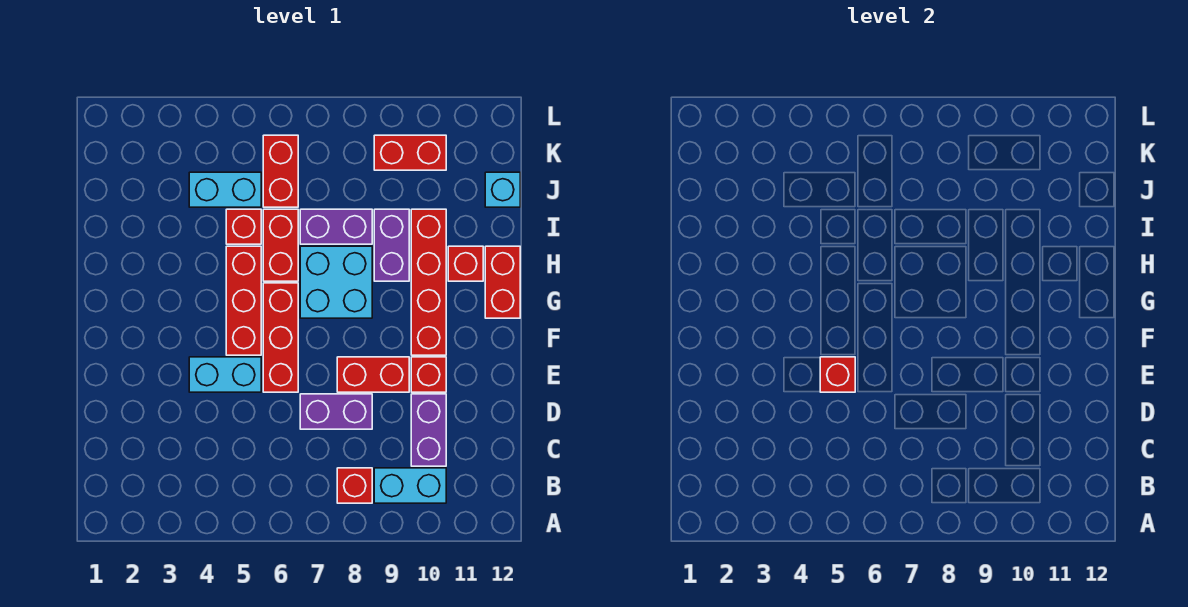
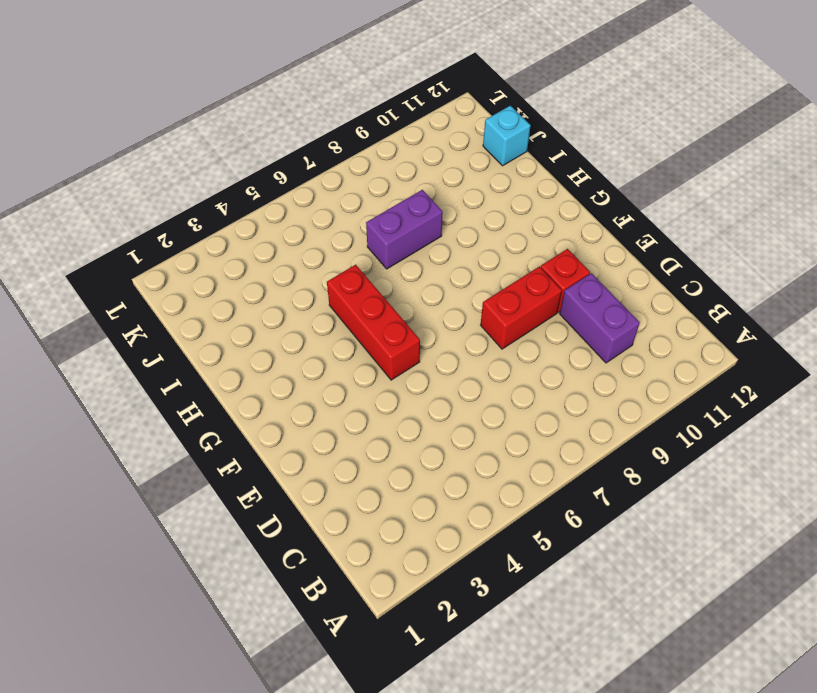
none -> red brick B8 level 1
none -> cyan brick B9:B10 level 1
none -> purple brick D7:D8 level 1

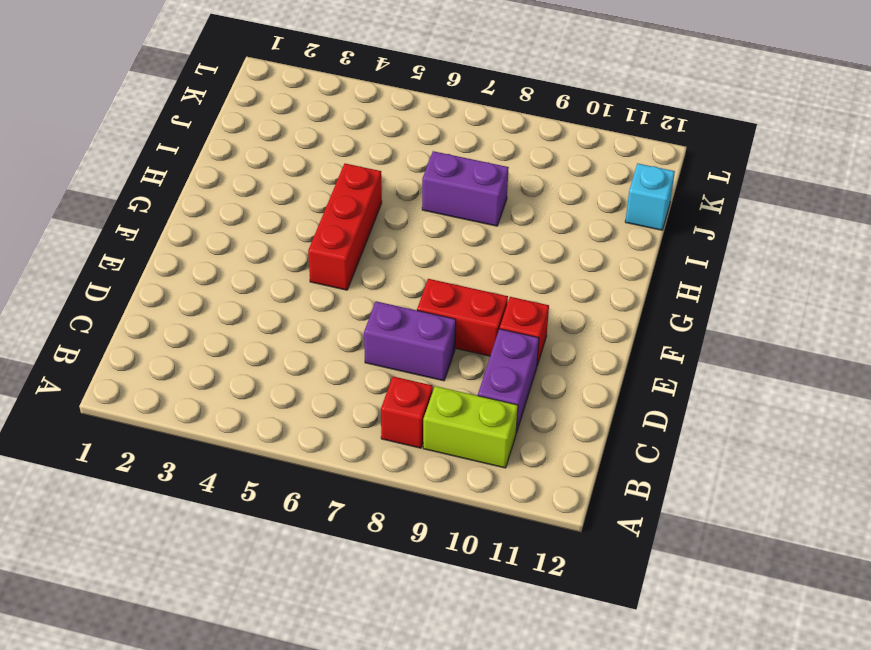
lime brick B9:B10 level 1 -> cyan brick B9:B10 level 1
none -> cyan brick E4:E5 level 1
none -> red brick E6:G6 level 1
none -> red brick F10:I10 level 1

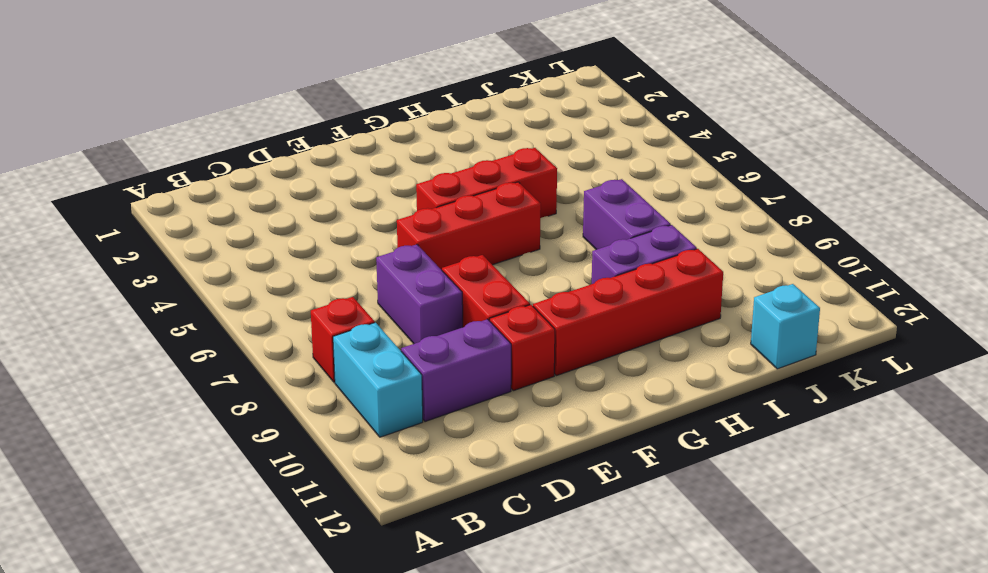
none -> cyan brick E4:E5 level 1
none -> cyan brick G7:H8 level 1
none -> red brick G12:H12 level 1

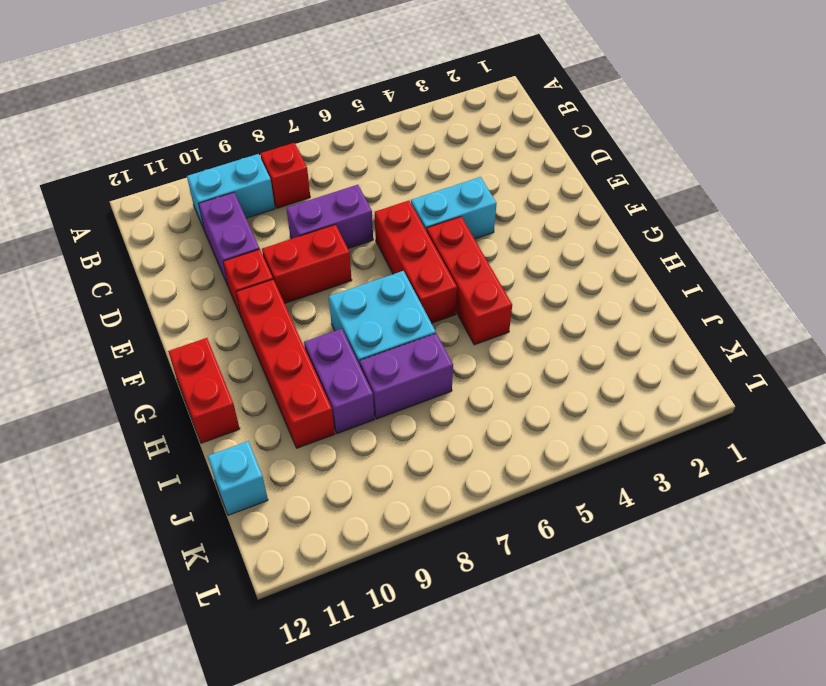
none -> red brick H6:I6 level 1
none -> red brick H11 level 1
none -> red brick I5 level 1

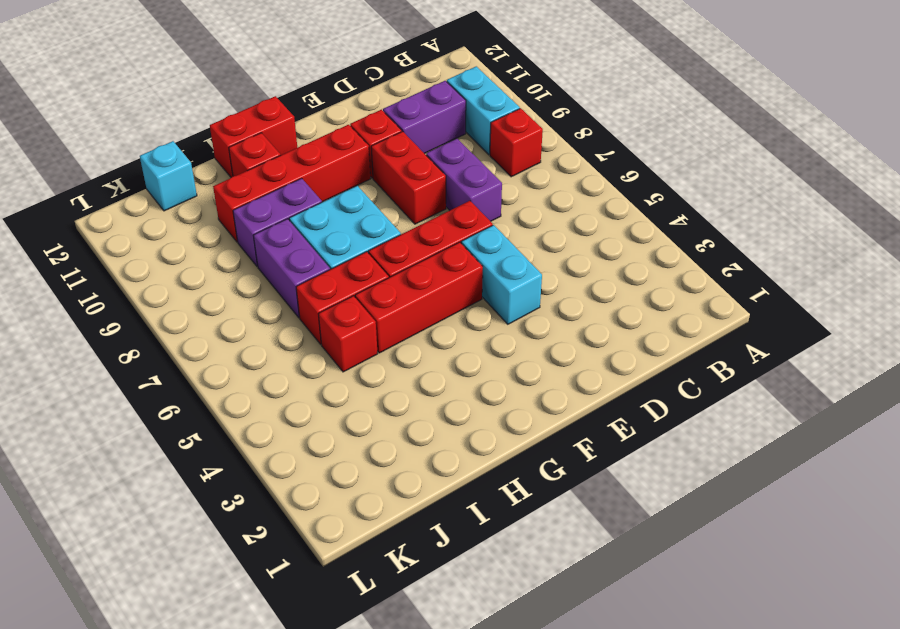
none -> cyan brick J4:J5 level 1
none -> red brick J6:K6 level 1
none -> red brick K9:K10 level 1

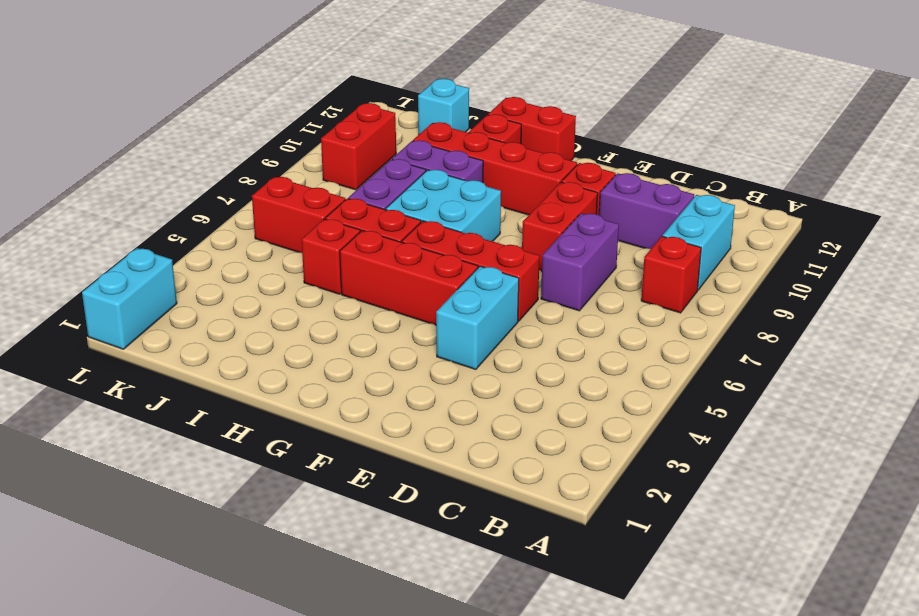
cyan brick L1:L2 level 1 -> cyan brick J4:J5 level 1
none -> red brick E5 level 2

